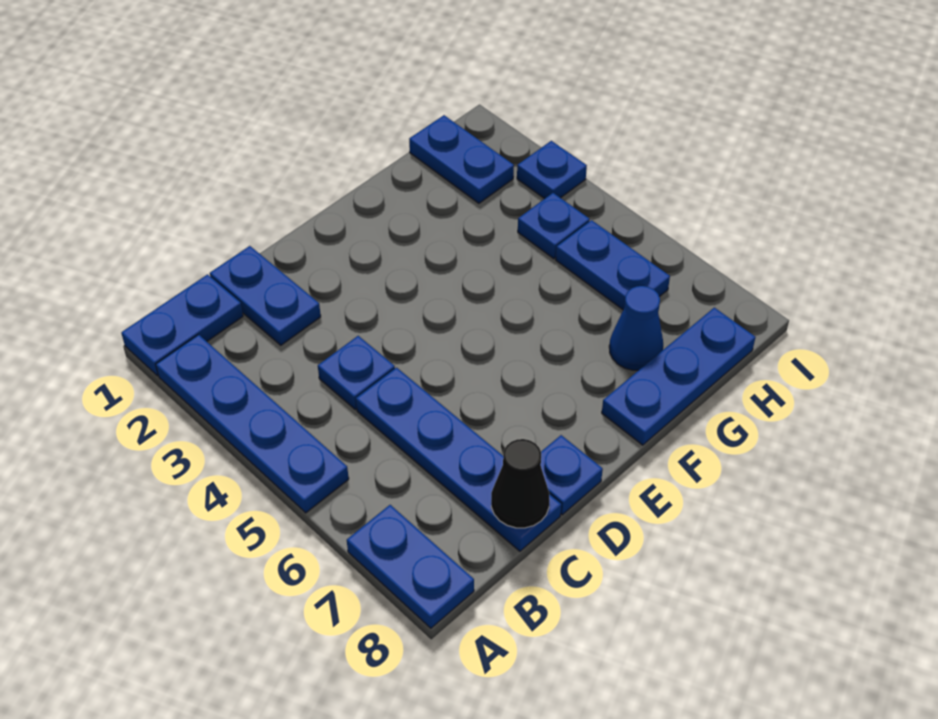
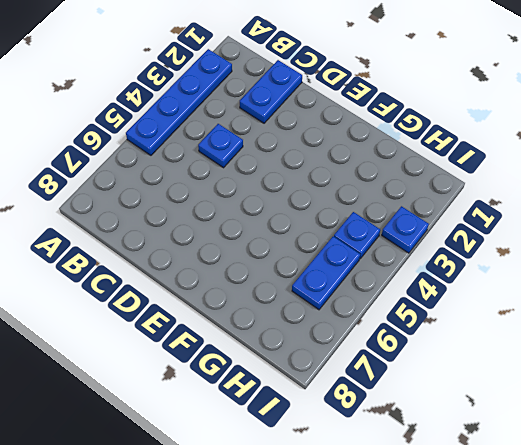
none -> blue plate A1:B1 level 1
none -> blue plate A7:A8 level 1
none -> blue plate C5:C8 level 1

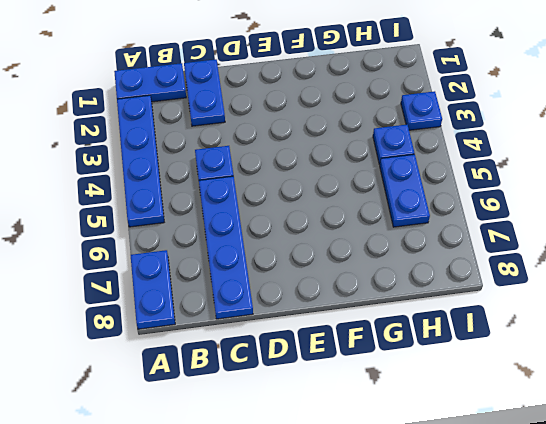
none -> blue plate D8 level 1
none -> blue plate F8:H8 level 1
none -> blue cone G7 level 1

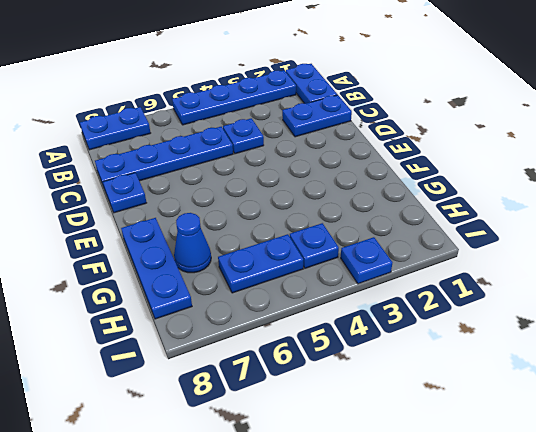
none -> blue plate H1:H2 level 1
none -> black cone C8 level 2

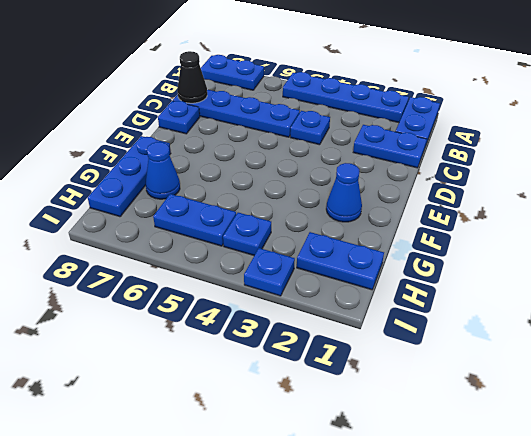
blue cone F2 level 1 -> none

